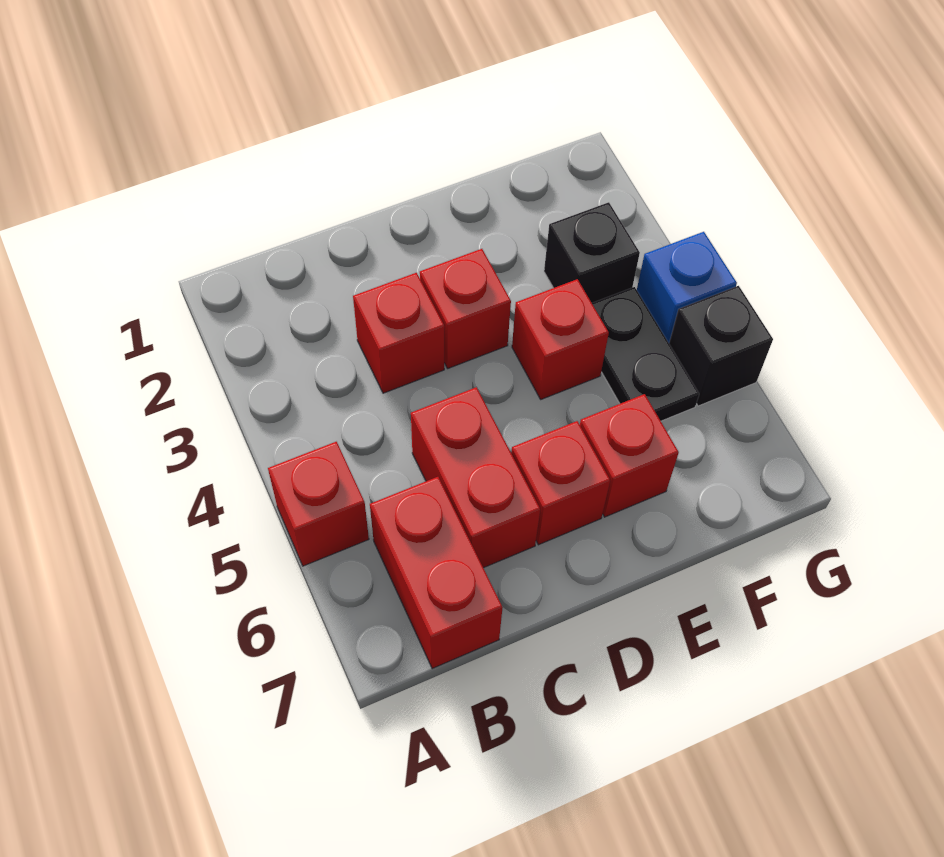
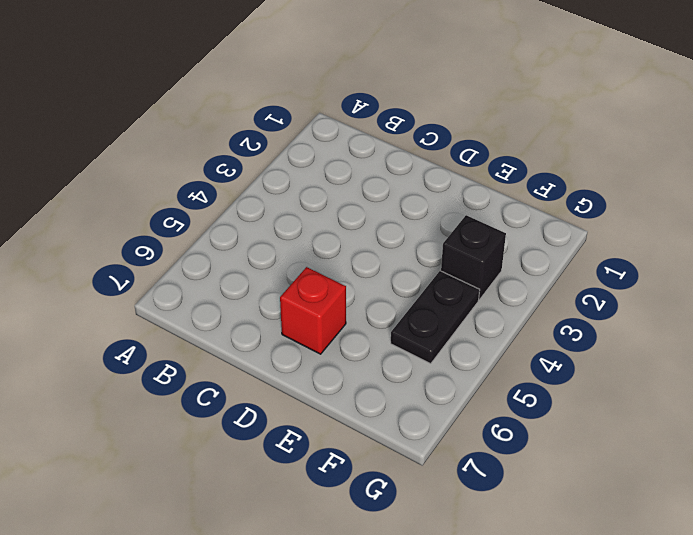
none -> red brick A5 level 1
none -> red brick B6:B7 level 1
none -> red brick C3 level 1

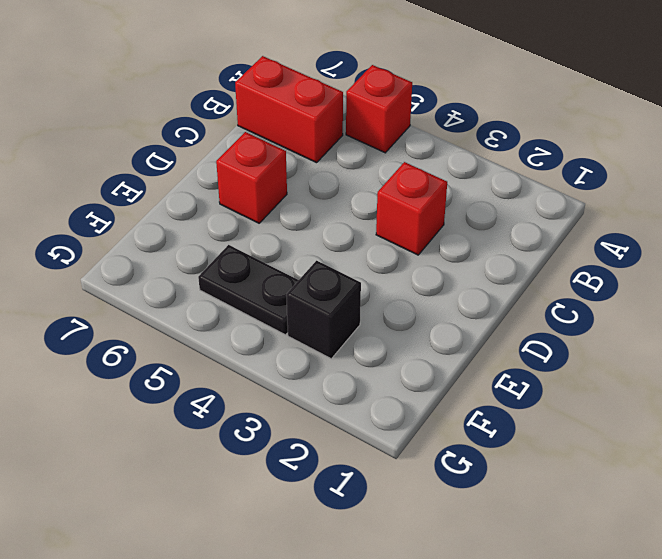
none -> red brick C5:C6 level 1
none -> red brick D3 level 1
none -> red brick E4 level 1

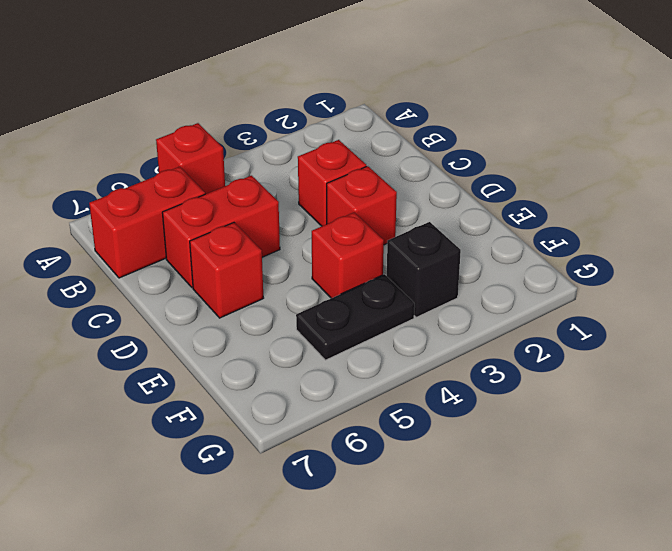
none -> red brick E6 level 1
none -> blue brick G4 level 1
none -> black brick G5 level 1

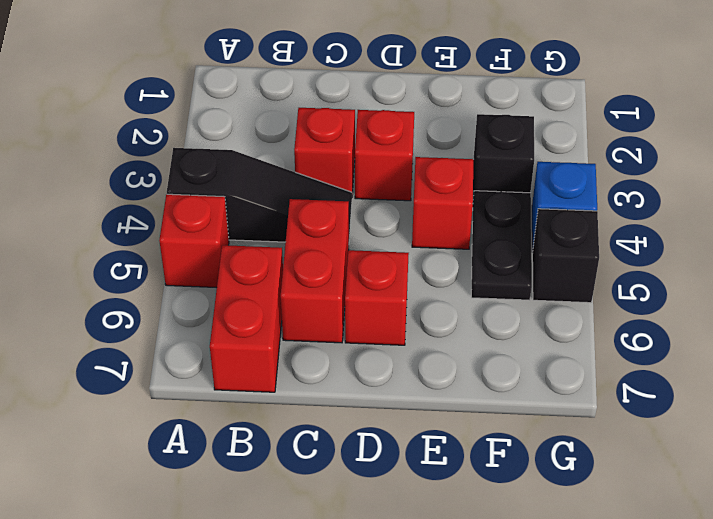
black slope A4:C4 level 1 top A -> none
none -> red brick E6 level 1

